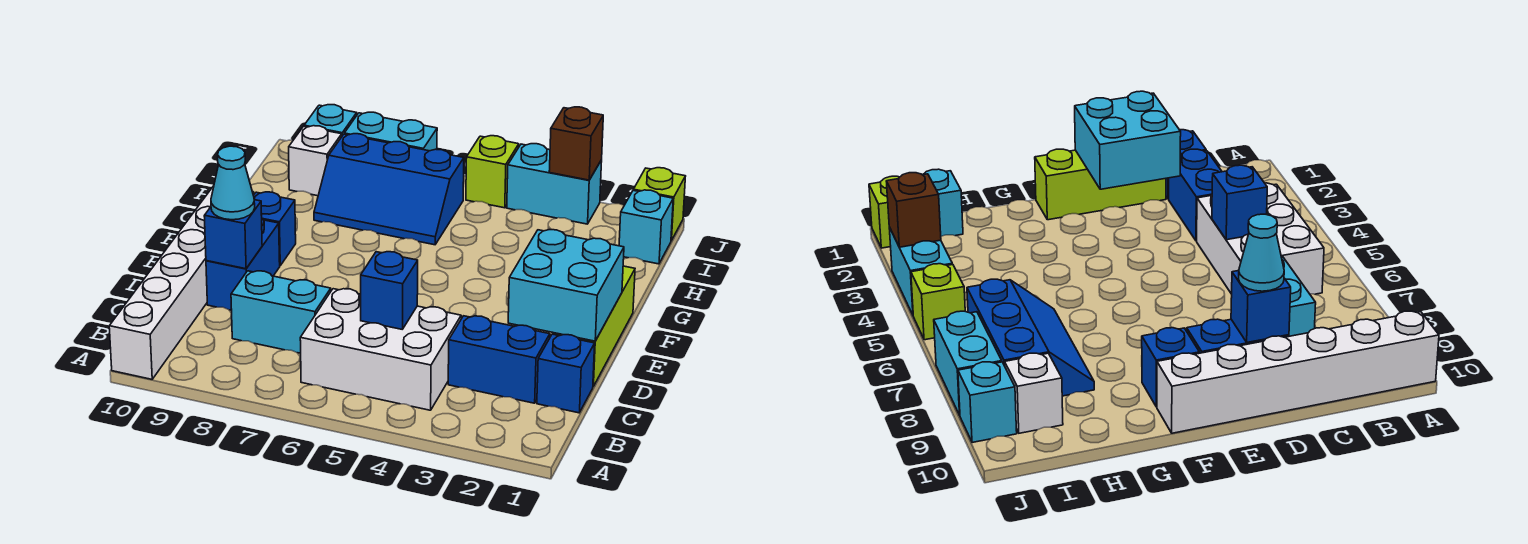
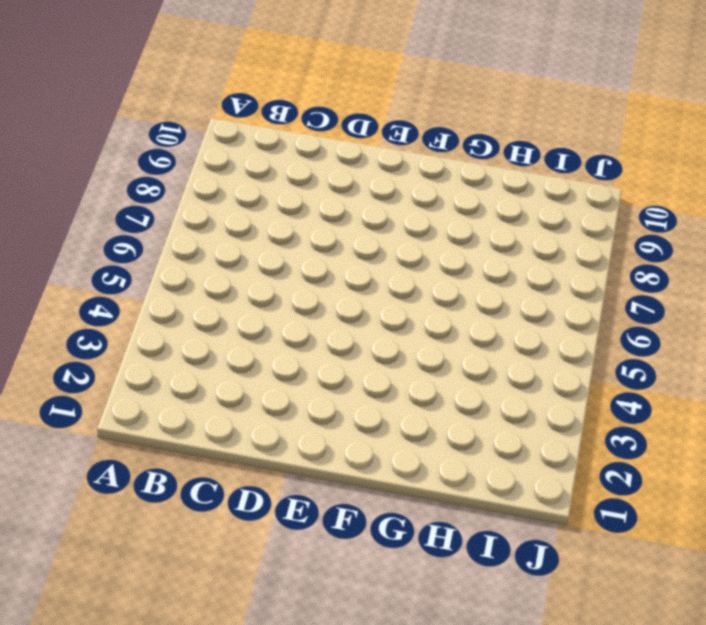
none -> white brick A10:F10 level 1
none -> white brick B4:C6 level 1
none -> blue brick C1 level 1

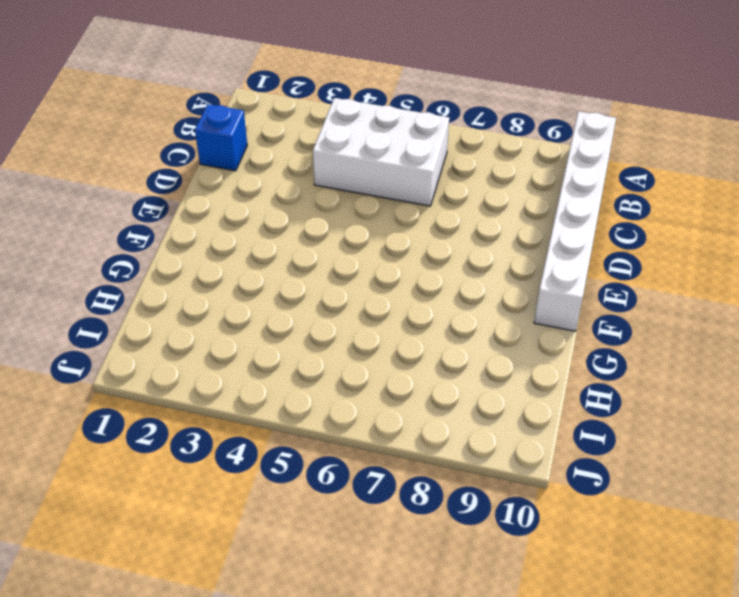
none -> blue brick C2:C3 level 1
none -> cyan brick C7:C8 level 1
none -> lime brick D1:F1 level 1

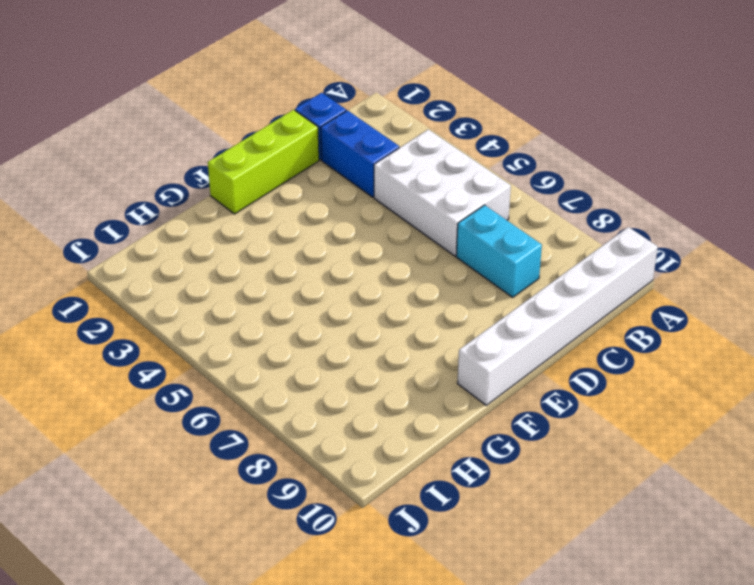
none -> blue brick D9:E9 level 1
none -> blue brick F9 level 1
none -> blue slope H6:I8 level 1 top I

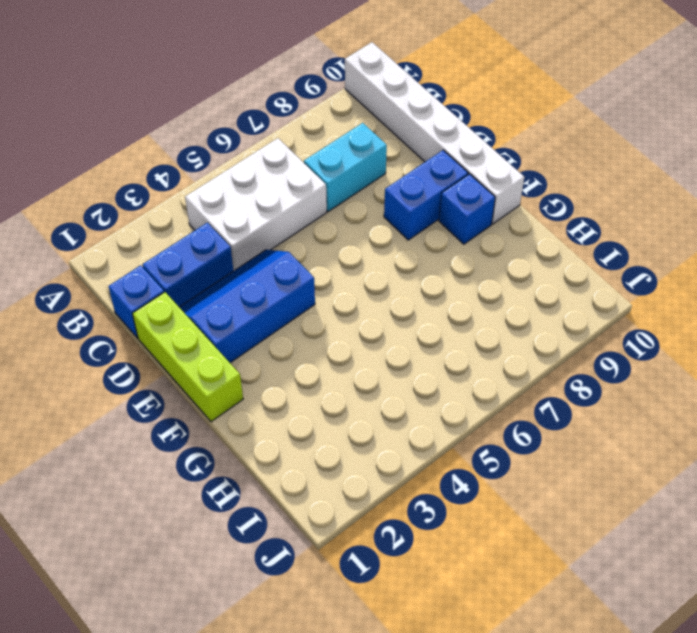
blue slope D2:E4 level 1 top E -> blue slope H6:I8 level 1 top I
blue brick E8:E9 level 1 -> blue brick D9:E9 level 1
none -> cyan brick I1 level 1
none -> white brick I9 level 1
none -> lime brick J1 level 1

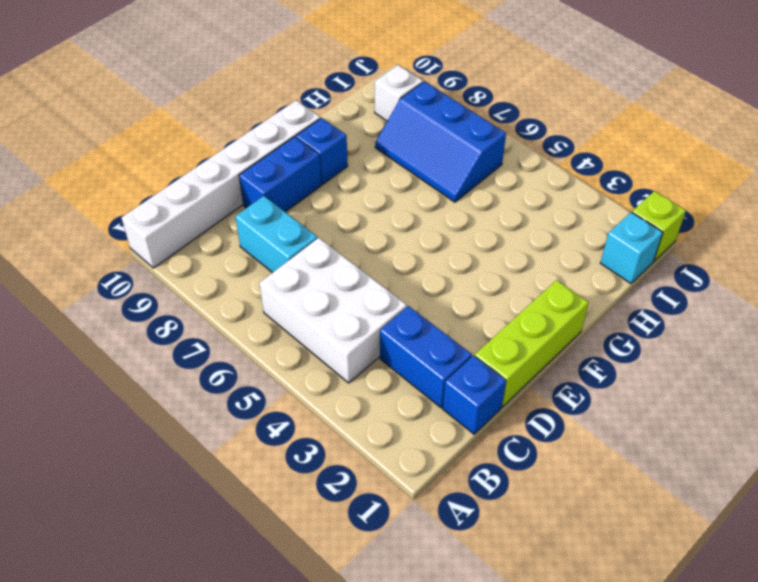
none -> cyan brick J3:J4 level 1
none -> lime brick J5 level 1
none -> cyan brick J7:J8 level 1

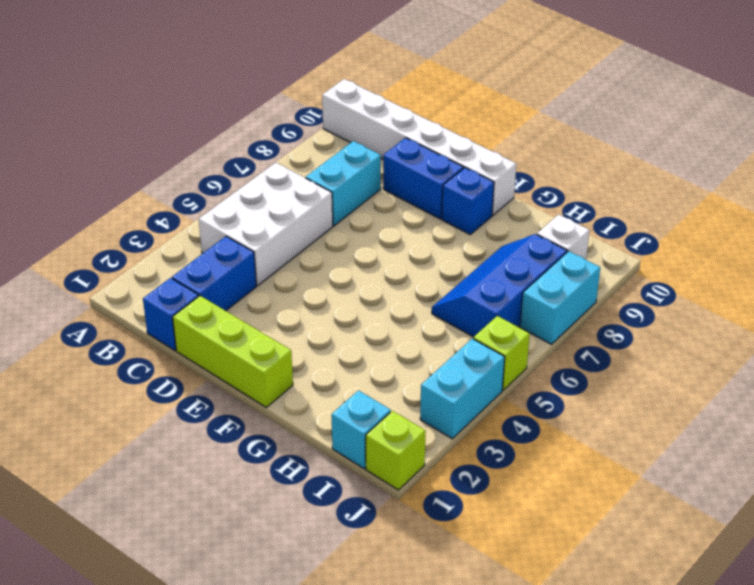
none -> cyan brick J9 level 1
none -> blue brick C5 level 2
none -> cyan brick D1:E2 level 2

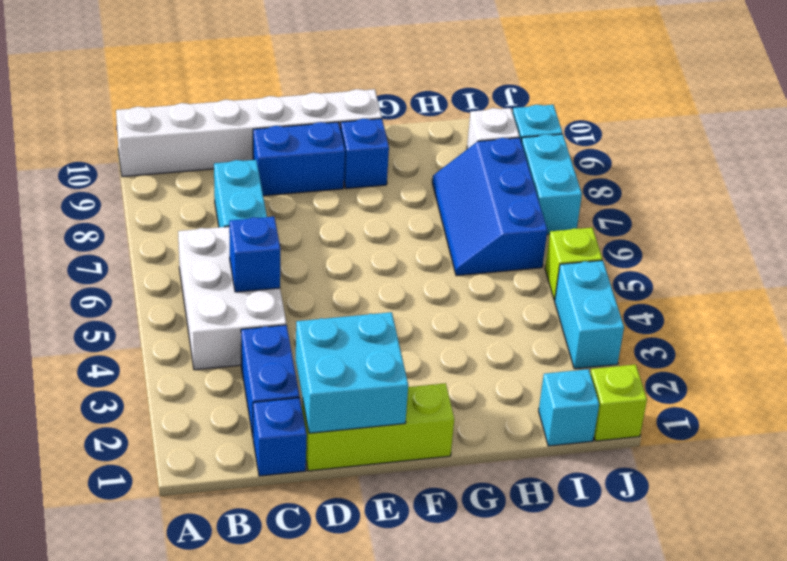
none -> blue brick D9 level 2
none -> brown brick J3 level 2
none -> cyan cone D9 level 3

